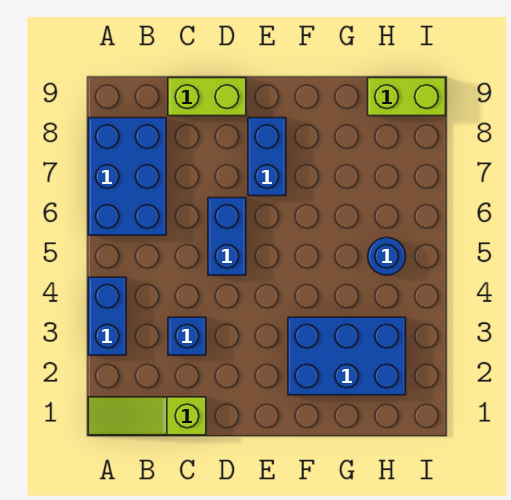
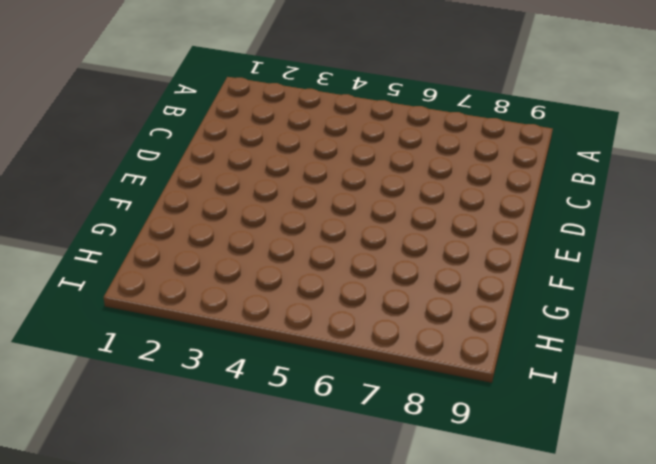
none -> lime slope A1:C1 level 1 top C
none -> blue brick A3:A4 level 1

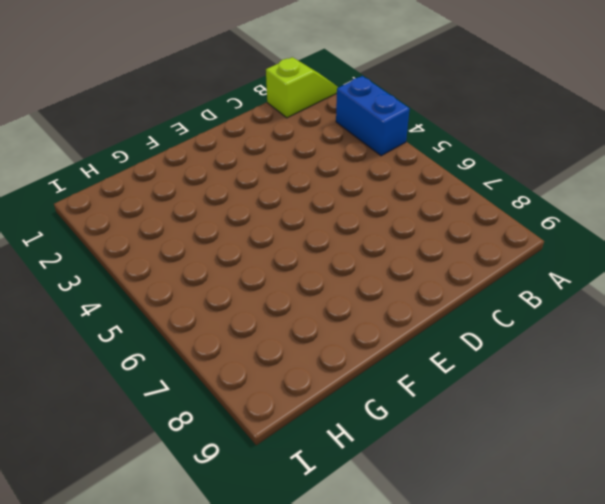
lime slope A1:B1 level 1 top B -> lime slope A1:C1 level 1 top C
none -> blue brick A6:B8 level 1
none -> blue brick C3 level 1

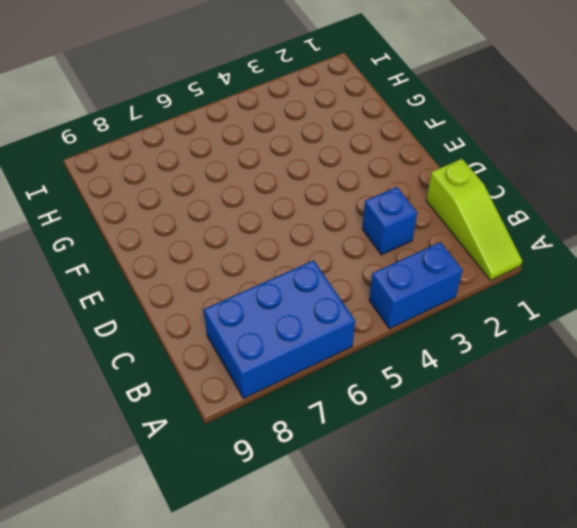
none -> lime brick C9:D9 level 1
none -> blue brick D5:D6 level 1

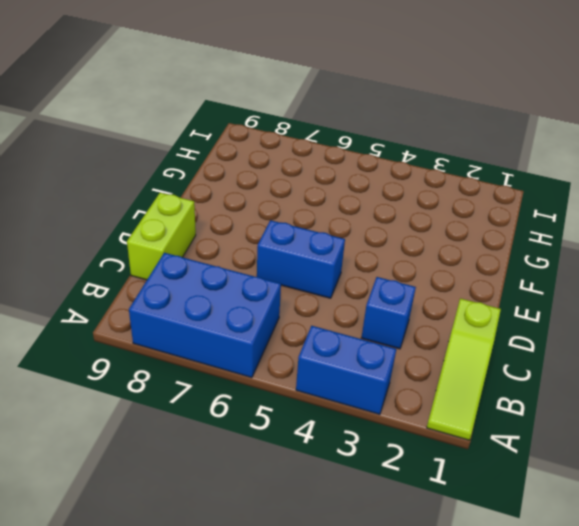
none -> blue brick E7:E8 level 1
none -> blue brick F2:H3 level 1

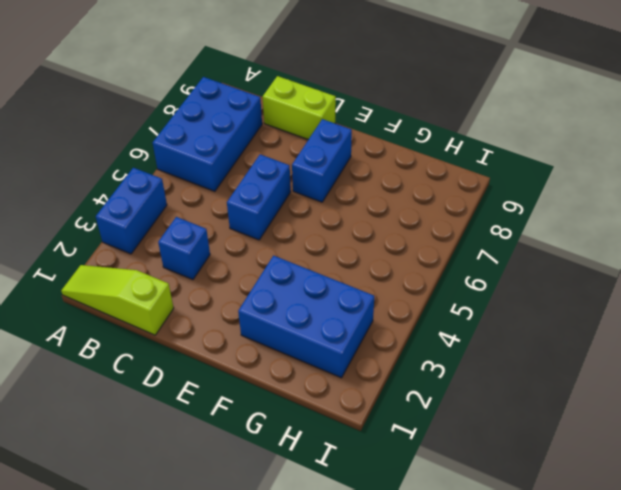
none -> blue round brick H5 level 1
none -> lime brick H9:I9 level 1

